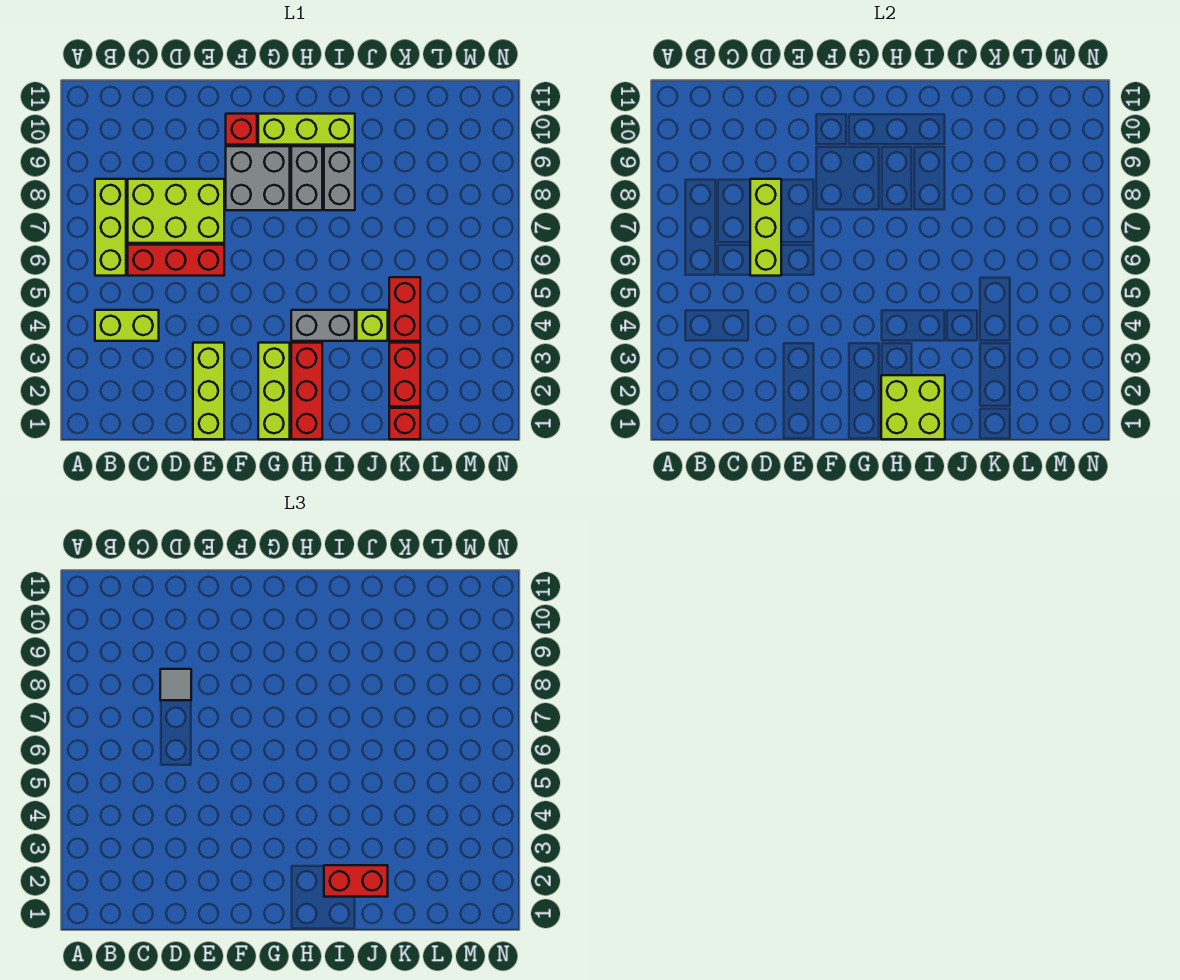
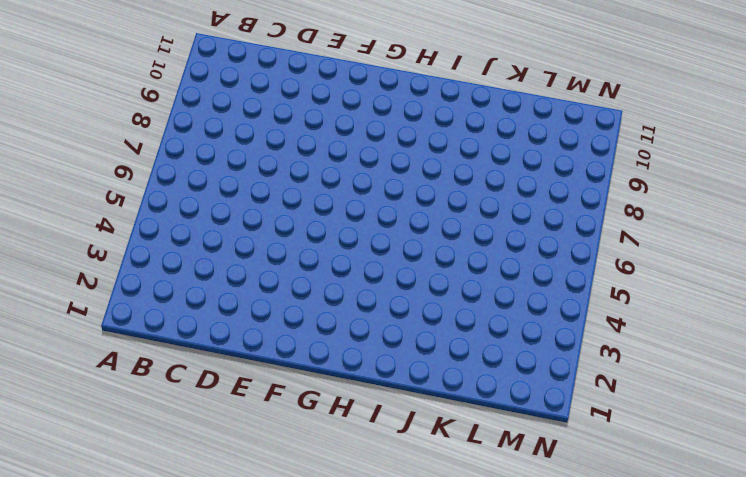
none -> lime brick B4:C4 level 1
none -> lime brick B6:B8 level 1
none -> red brick C6:E6 level 1

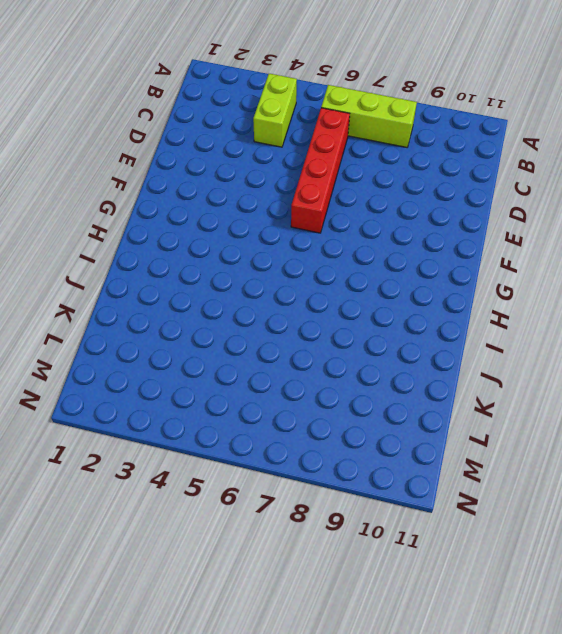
red brick C6:F6 level 1 -> red brick C6:E6 level 1
none -> lime brick C7:E8 level 1
none -> lime brick E1:E3 level 1
none -> grey brick F8:G9 level 1

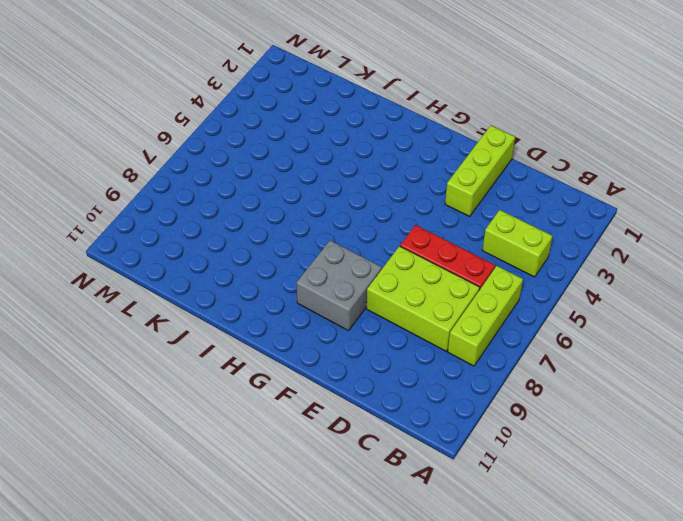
none -> red brick F10 level 1
none -> lime brick G1:G3 level 1
none -> lime brick G10:I10 level 1

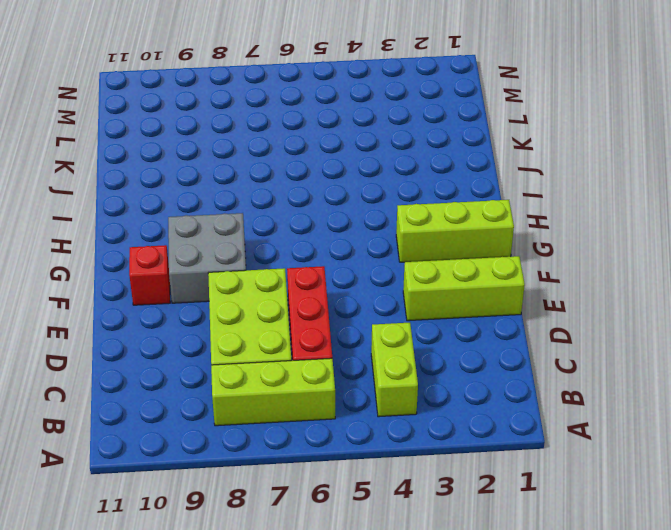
none -> lime brick G10:I10 level 1
none -> red brick H1:H3 level 1
none -> grey brick H4:I4 level 1

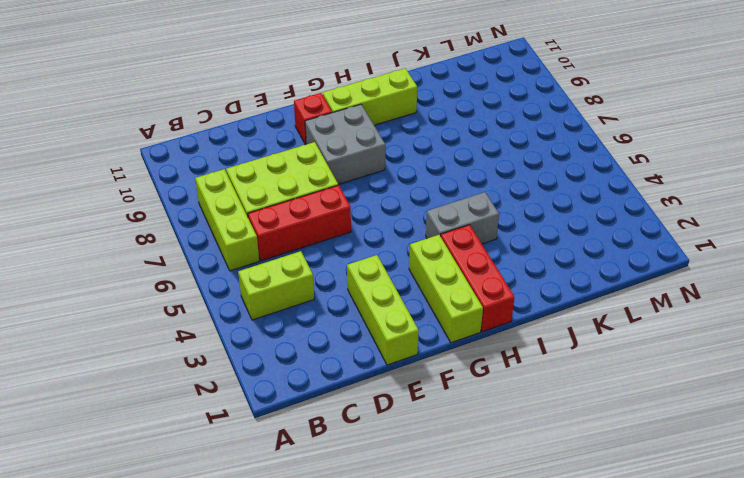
none -> grey brick H8:H9 level 1
none -> grey brick I8:I9 level 1
none -> lime brick J4 level 1

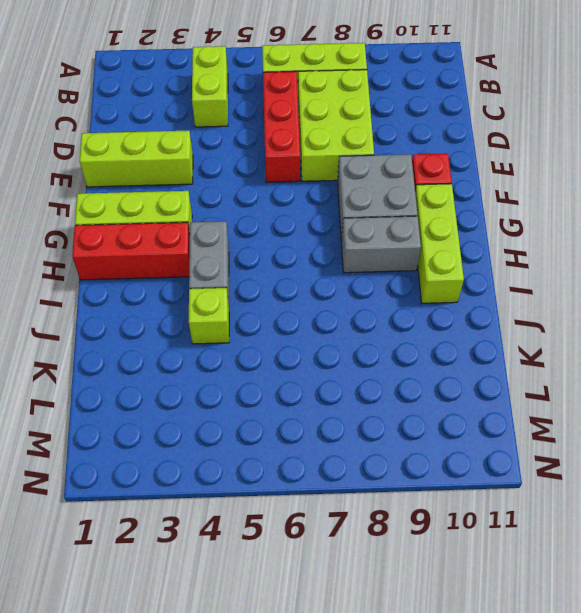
none -> grey brick I8:I9 level 1
none -> red brick K1 level 1
none -> red brick K2:K3 level 1

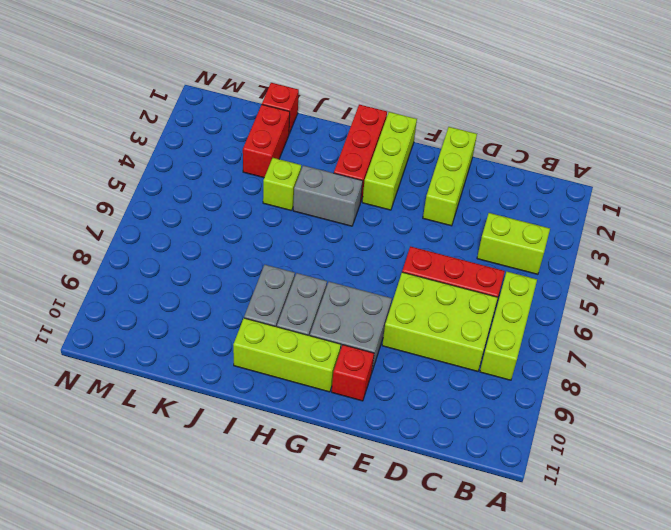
none -> red brick K4:K5 level 1
none -> lime brick D6:D8 level 2
none -> lime brick H1:I2 level 2

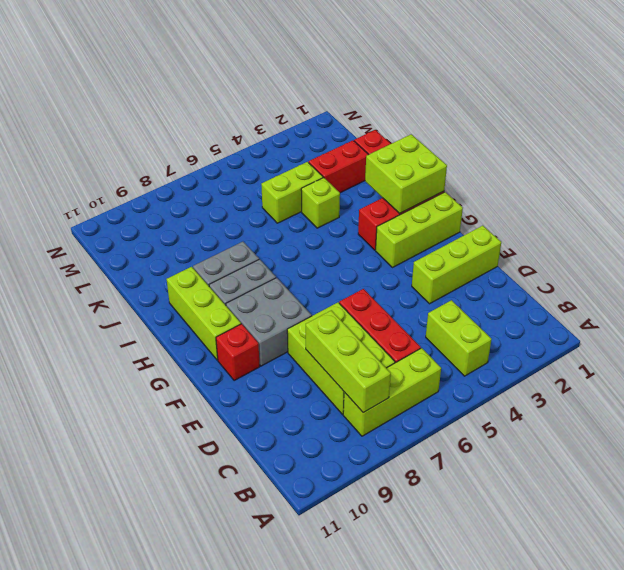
lime brick B8:D8 level 2 -> lime brick D6:D8 level 2
lime brick K4:K5 level 1 -> red brick K4:K5 level 1
none -> grey brick H4:I4 level 1
none -> grey tile D8 level 3
none -> red brick I2:J2 level 3

